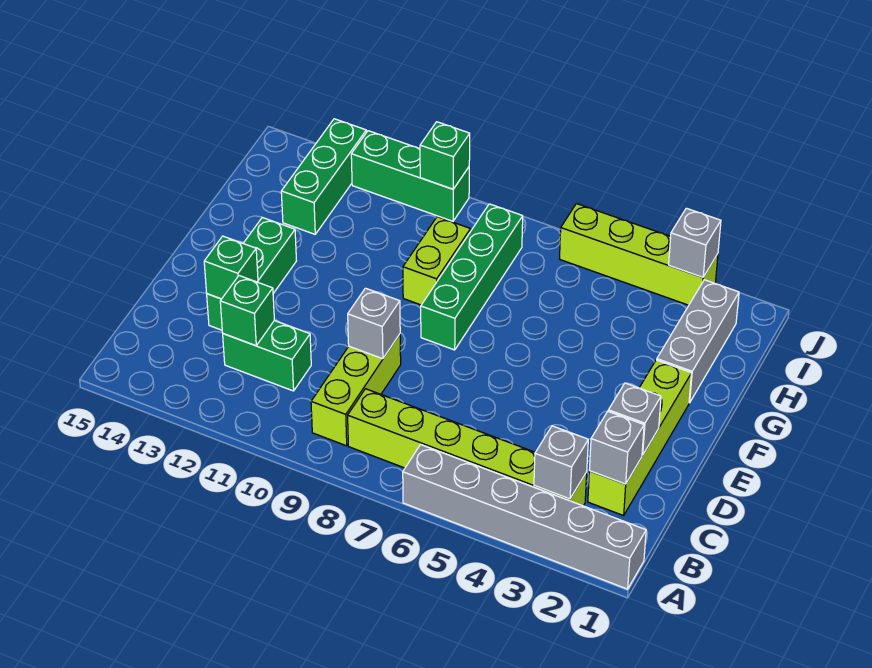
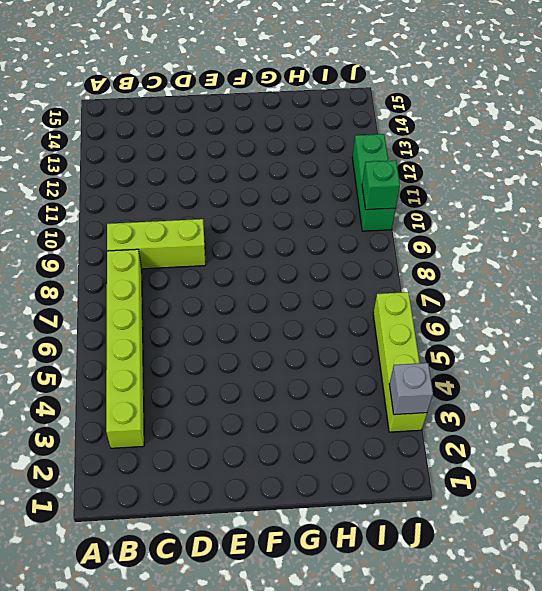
none -> grey brick A1:A6 level 1
none -> lime brick C2:F2 level 1
none -> green brick C11:C12 level 1

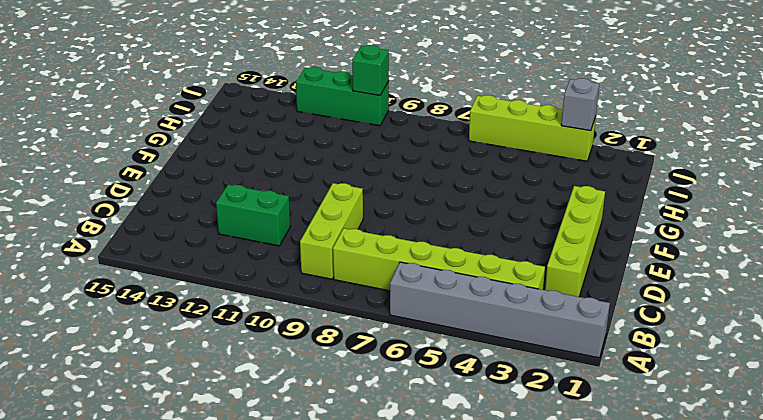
none -> green brick D13:F13 level 1
none -> green brick F8:I8 level 1
none -> grey brick G2:I2 level 1

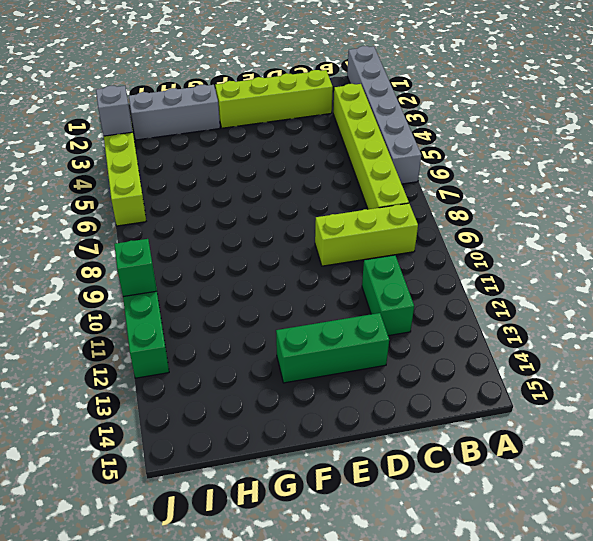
none -> green brick F8:I8 level 1
none -> lime brick G9:H9 level 1
none -> green brick H13:J13 level 1

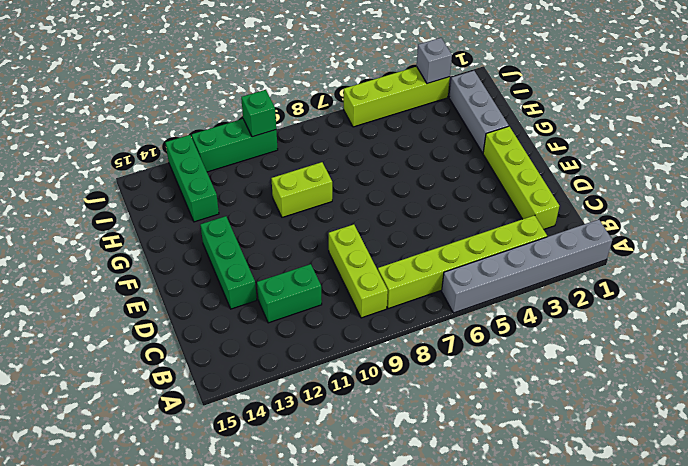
lime brick G9:G10 level 1 -> lime brick G9:H9 level 1
none -> green brick F8:I8 level 1
none -> grey brick B3 level 2
none -> grey brick C2 level 2

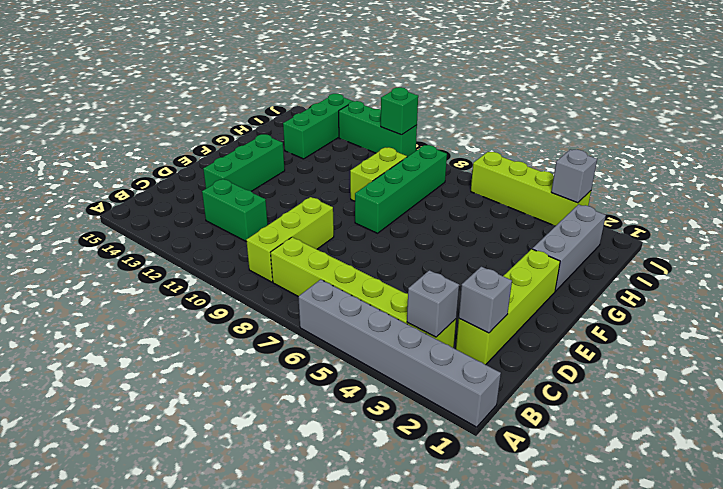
none -> green brick C12 level 2
none -> grey brick D2 level 2
none -> grey brick D9 level 2

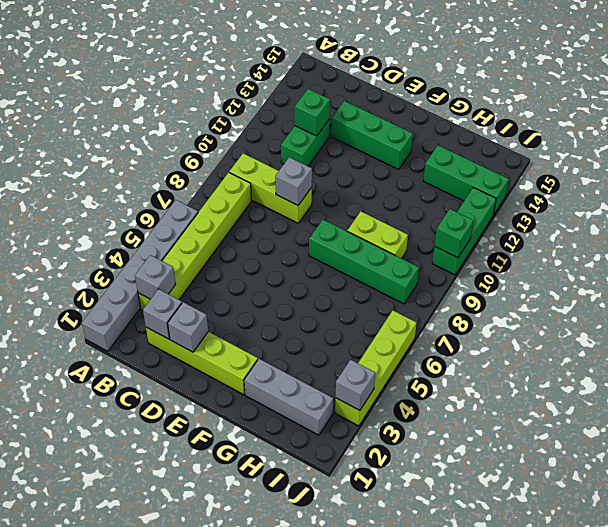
none -> green brick D13 level 2

